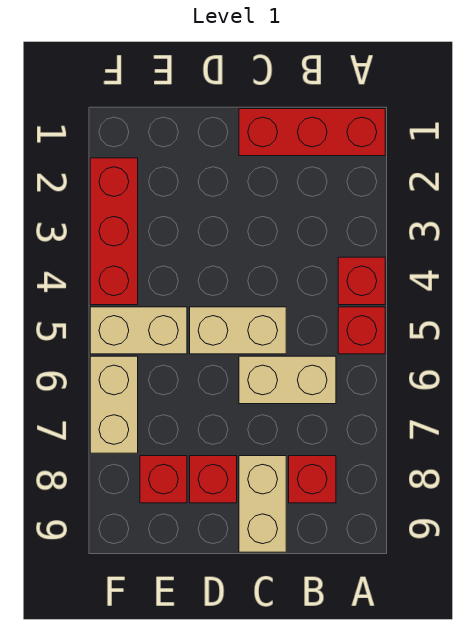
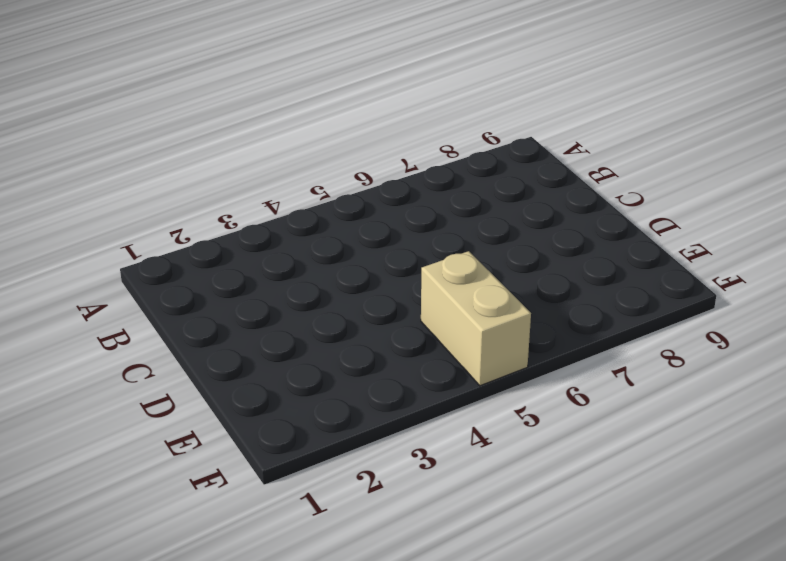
none -> red brick A1:C1 level 1
none -> red brick A4 level 1
none -> red brick A5 level 1

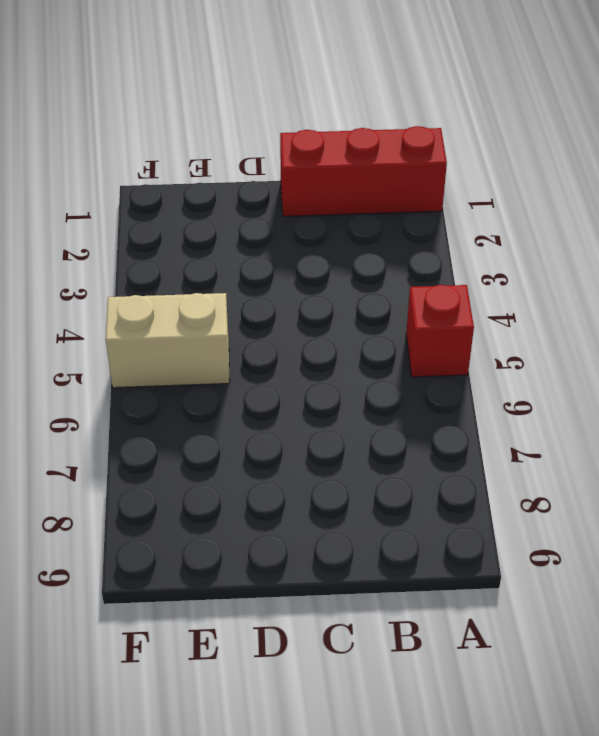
none -> red brick A4 level 1
none -> tan brick B6:C6 level 1
none -> red brick B8 level 1

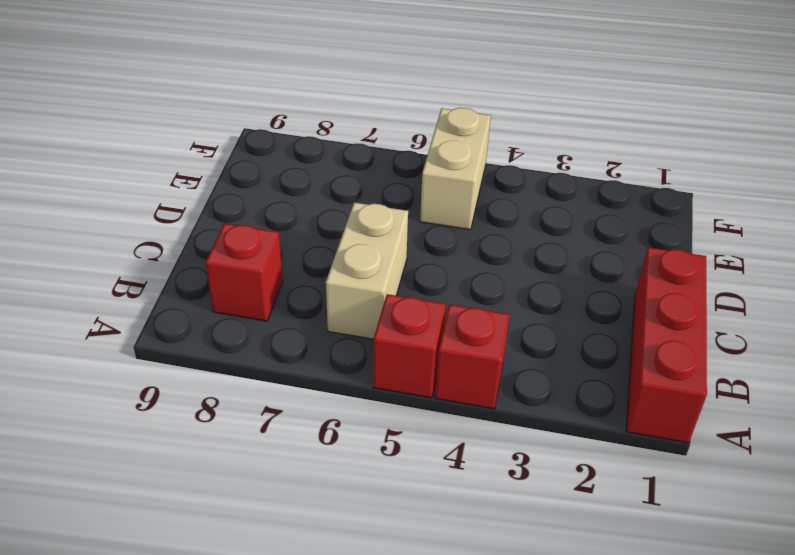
none -> tan brick C5:D5 level 1
none -> tan brick C8:C9 level 1
none -> red brick D8 level 1

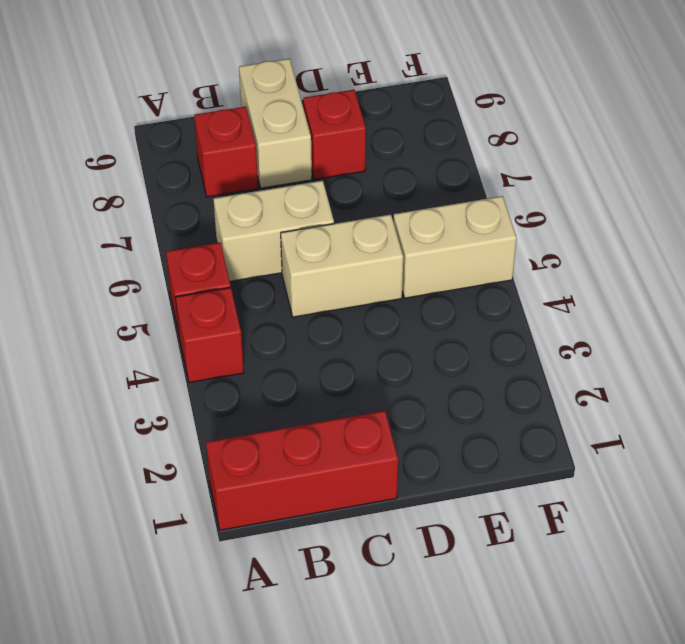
none -> red brick E8 level 1
none -> red brick F2:F4 level 1
none -> tan brick F6:F7 level 1

